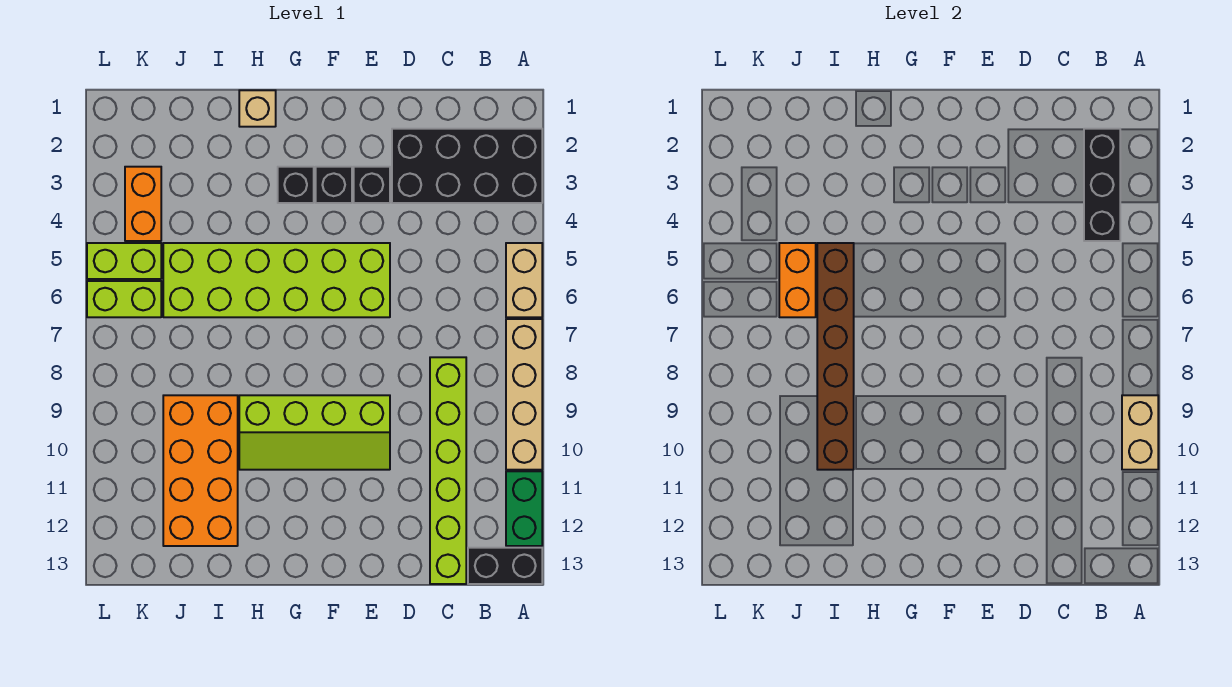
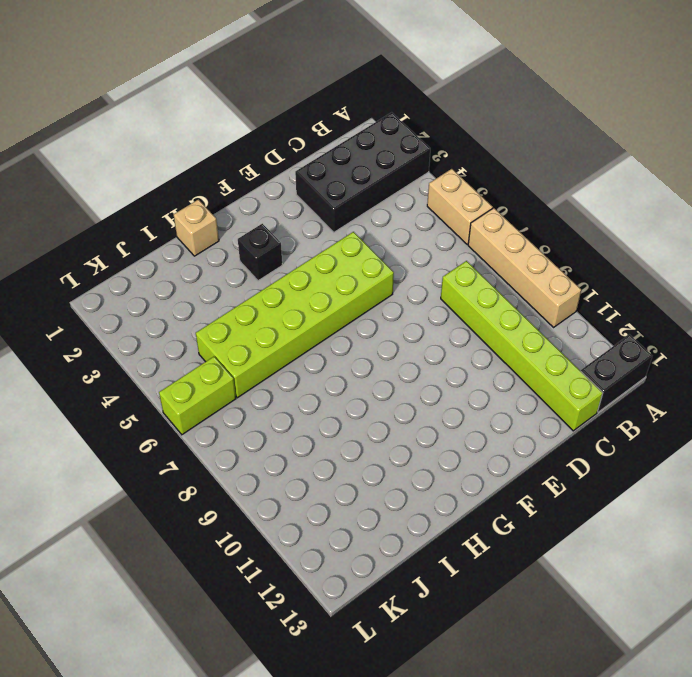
none -> green brick A11:A12 level 1
none -> black brick E3 level 1
none -> lime slope E9:H10 level 1 top 9

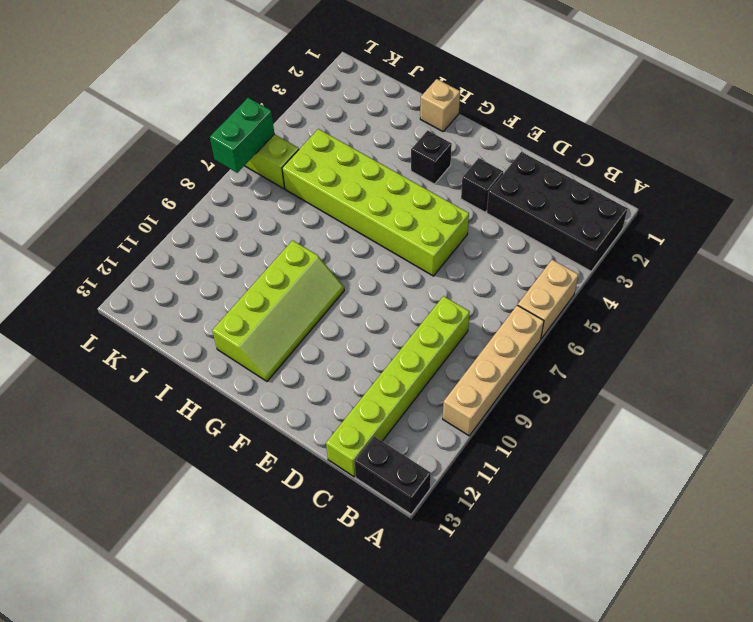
lime slope G9:H12 level 1 top H -> lime slope E9:H10 level 1 top 9
green brick L6:L7 level 2 -> green brick A11:A12 level 1
none -> black brick F3 level 1
none -> orange brick I9:J12 level 1
none -> orange brick K3:K4 level 1

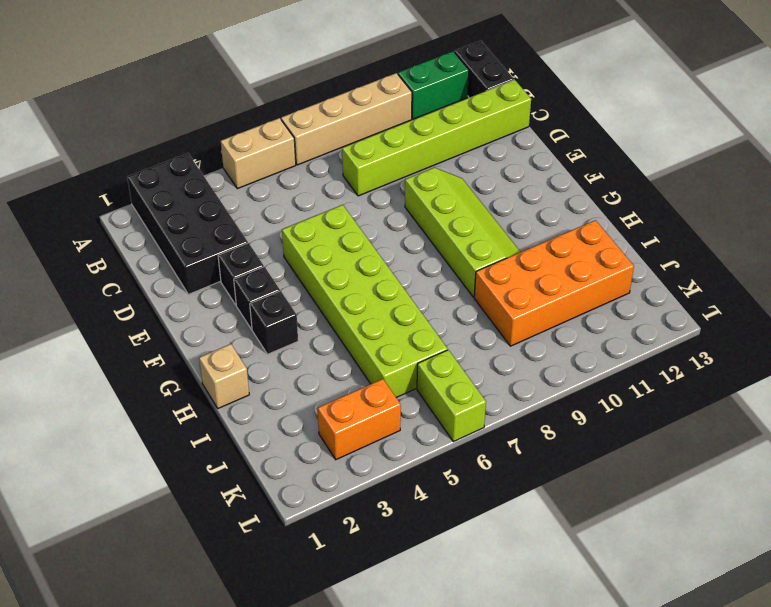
none -> lime brick K5:L5 level 1
none -> tan brick A9:A10 level 2
none -> black brick B2:B4 level 2

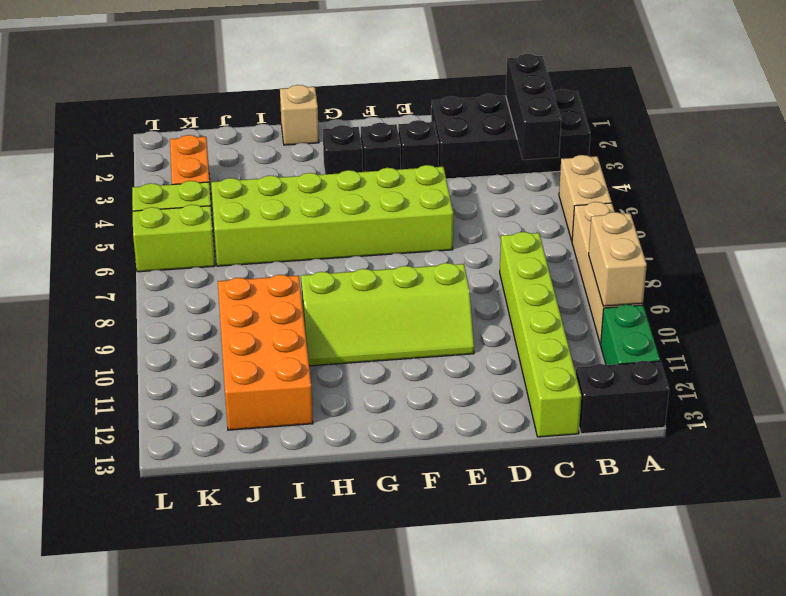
none -> brown brick I5:I10 level 2
none -> orange brick J5:J6 level 2

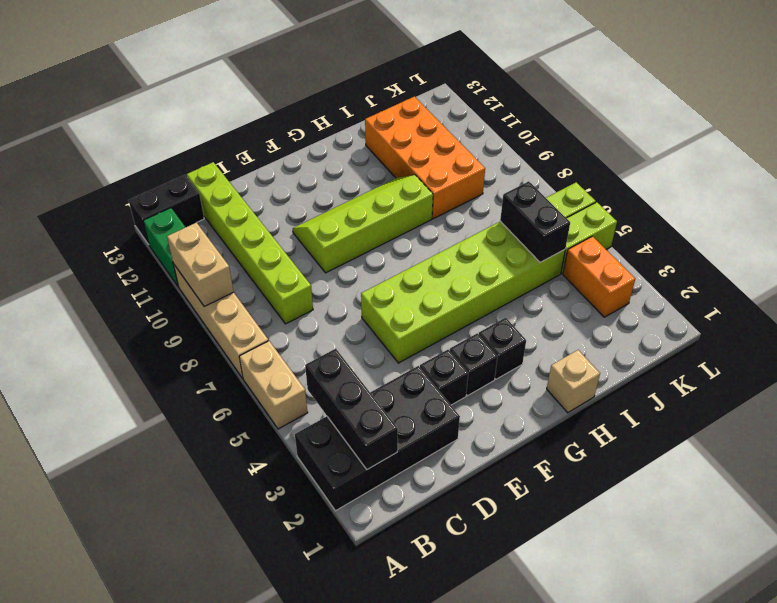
black brick J5:J6 level 2 -> orange brick J5:J6 level 2
none -> brown brick I5:I10 level 2

